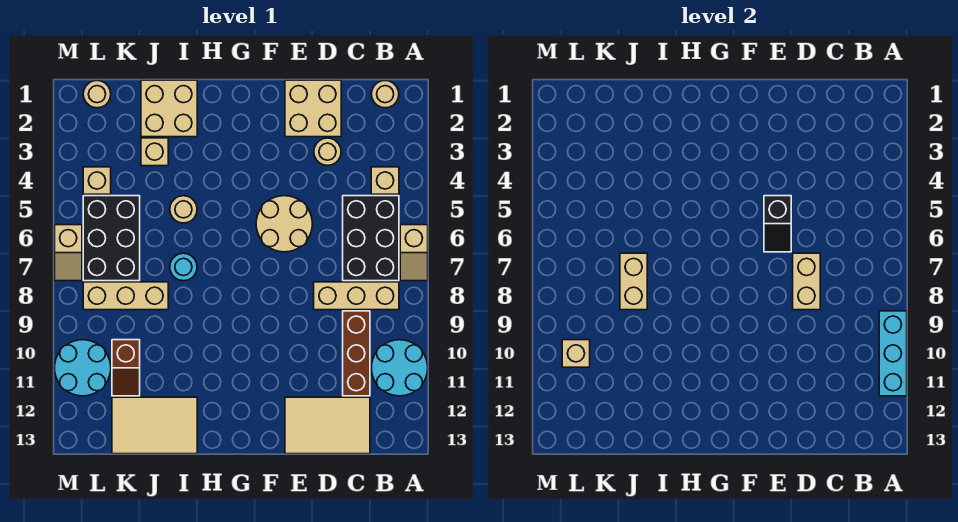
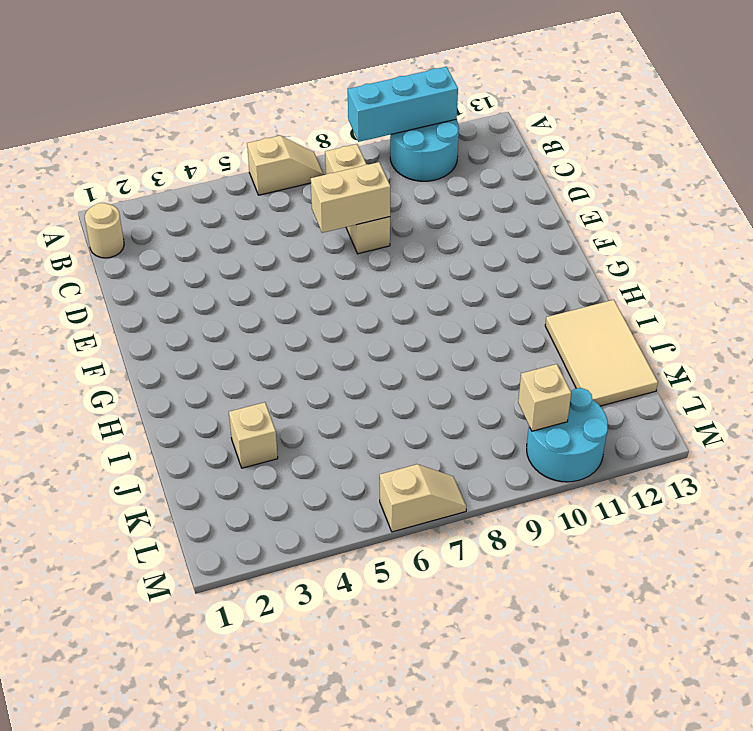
none -> tan brick B4 level 1
none -> black brick B5:C7 level 1
none -> brown brick C9:C11 level 1

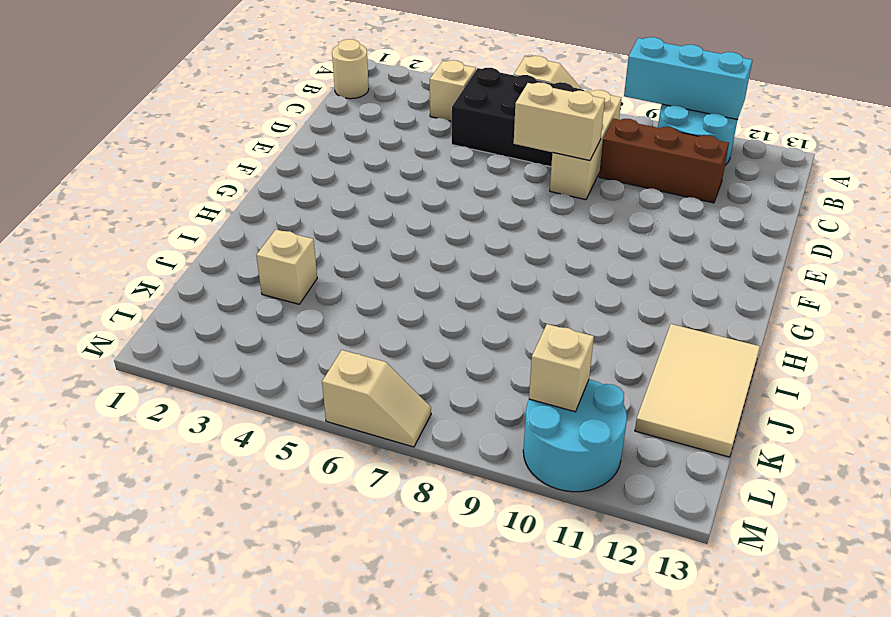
none -> tan tile C12:E13 level 1
none -> tan brick D1:E2 level 1
none -> tan round brick D3 level 1

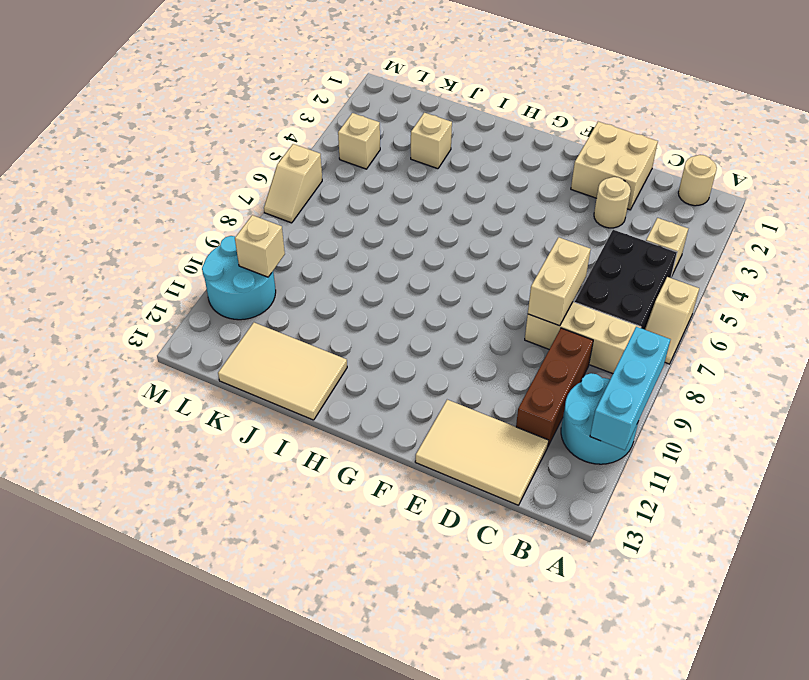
none -> tan round brick E5:F6 level 1
none -> tan brick I1:J2 level 1
none -> tan round brick I5 level 1

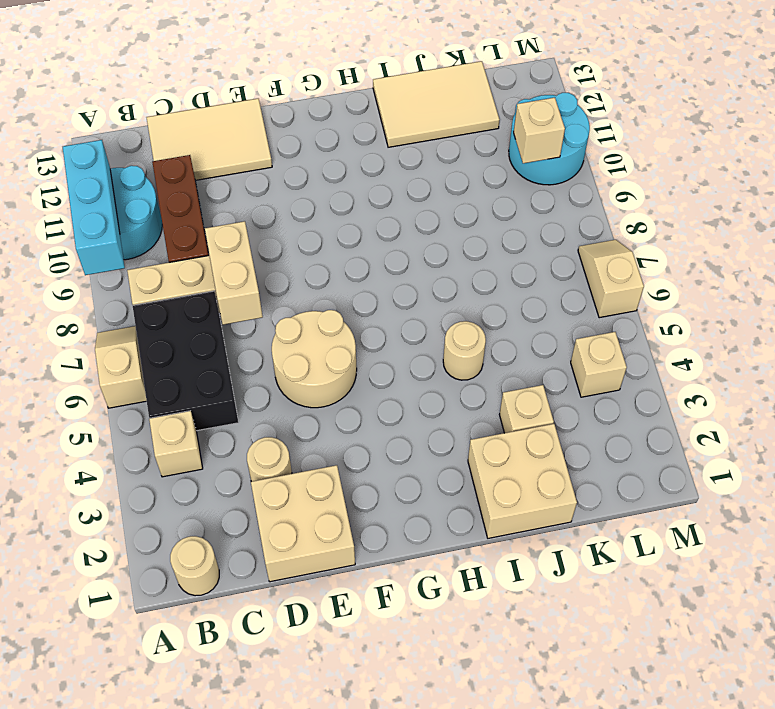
none -> cyan round brick I7 level 1
none -> tan brick J8:L8 level 1
none -> black brick K5:L7 level 1

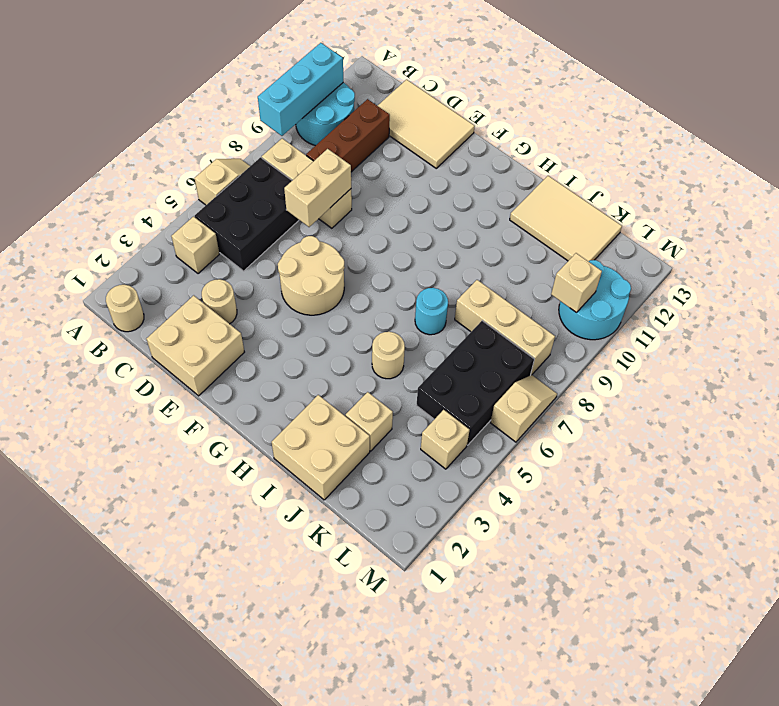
none -> brown slope K10:K11 level 1 top 10
none -> tan round brick L1 level 1
none -> black slope E5:E6 level 2 top 5

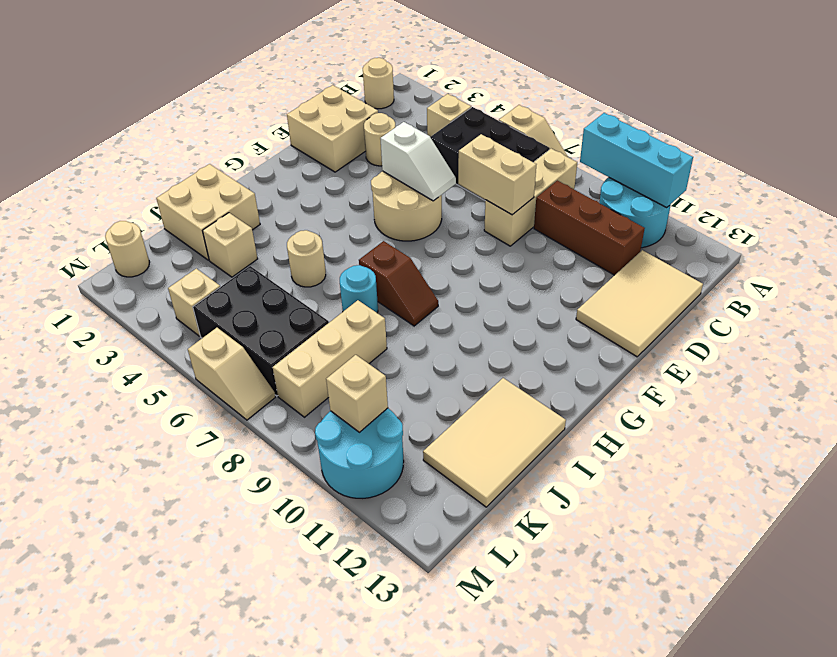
white slope E5:E6 level 2 top 5 -> black slope E5:E6 level 2 top 5
brown slope H7:H8 level 1 top 7 -> brown slope K10:K11 level 1 top 10
none -> tan brick J7:J8 level 2

